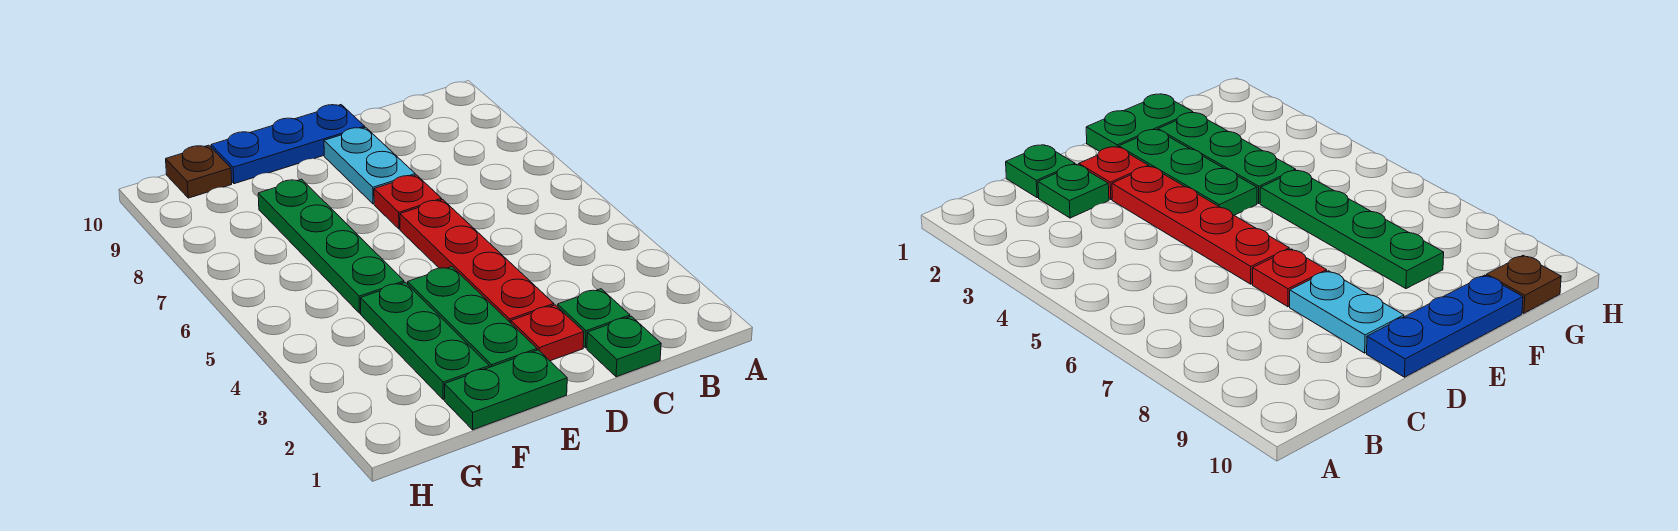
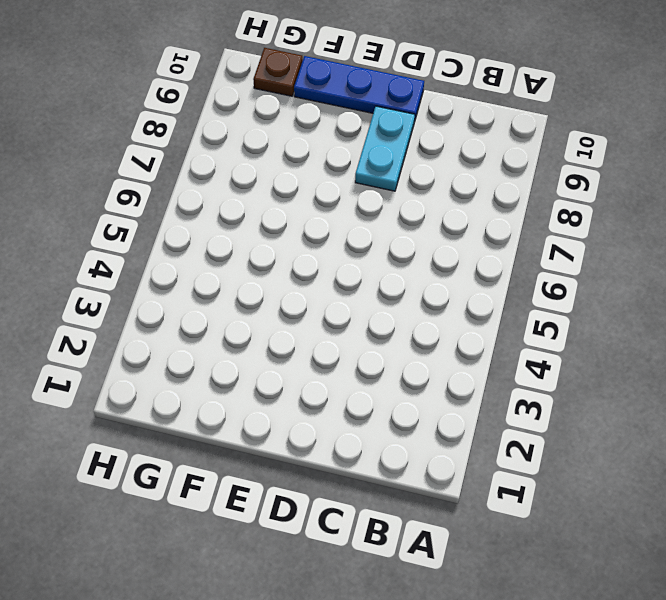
none -> green plate C1 level 1
none -> green plate C2 level 1
none -> red plate D2 level 1

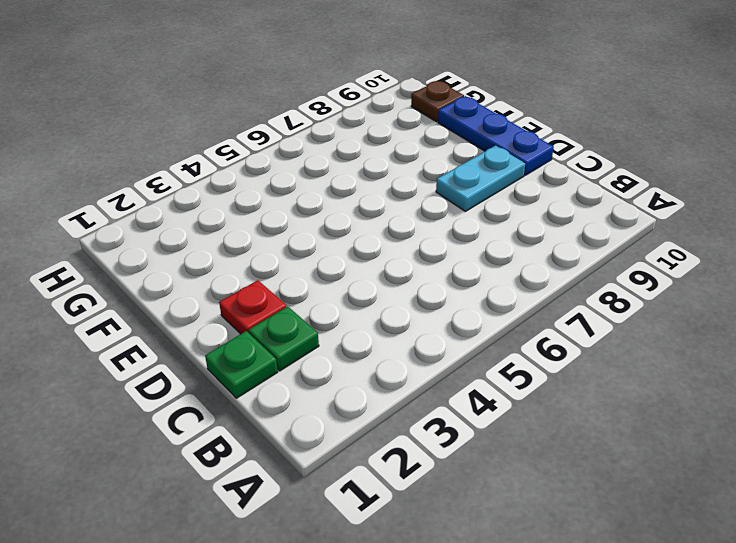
none -> red plate D3:D6 level 1
none -> red plate D7 level 1
none -> green plate E1:F1 level 1

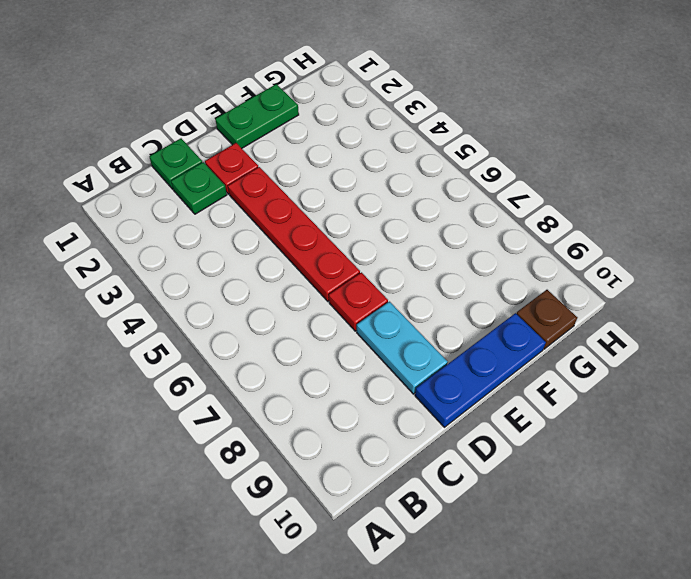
none -> green plate E2:E4 level 1
none -> green plate F2:F4 level 1
none -> green plate F5:F8 level 1

